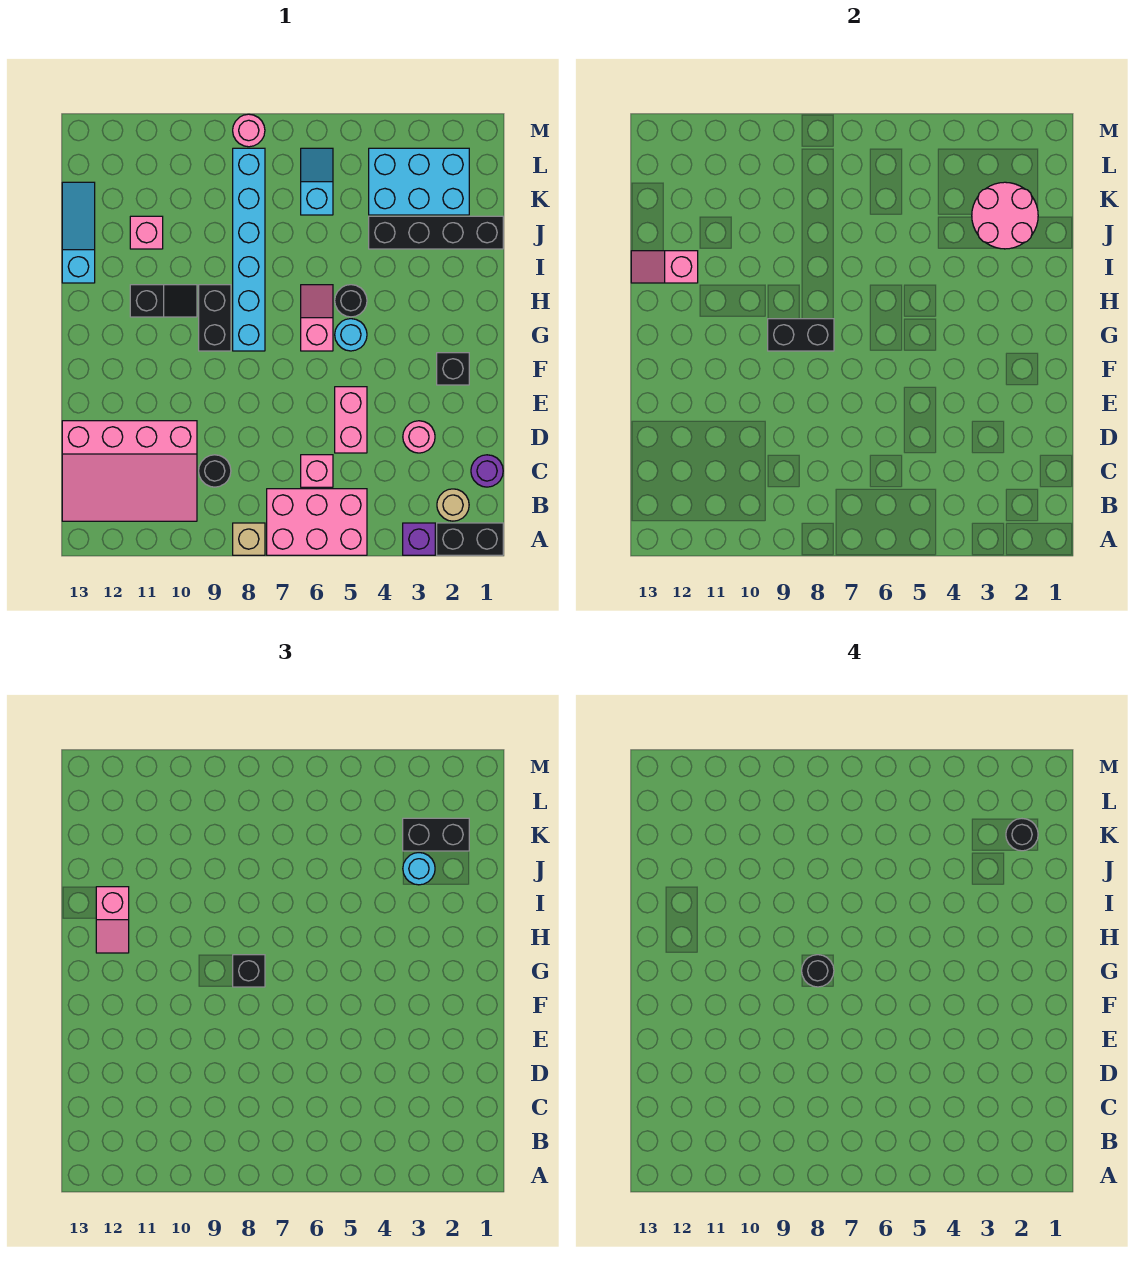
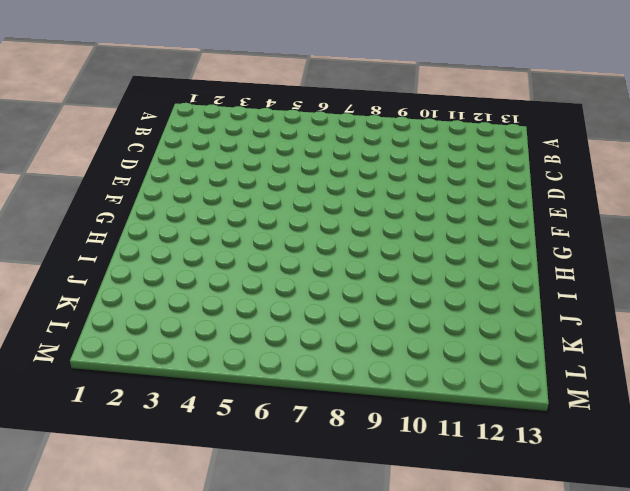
none -> black brick A1:A2 level 1
none -> purple brick A3 level 1
none -> pink brick A5:B7 level 1
none -> tan brick A8 level 1

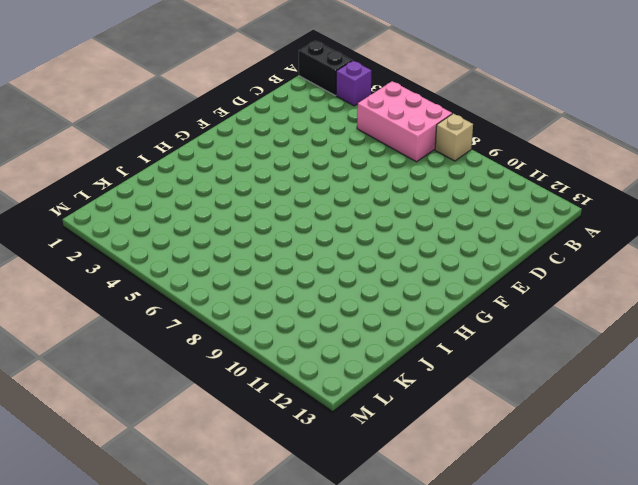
none -> tan round brick B2 level 1
none -> pink slope B10:D13 level 1 top D
none -> purple round brick C1 level 1
none -> pink brick C6 level 1

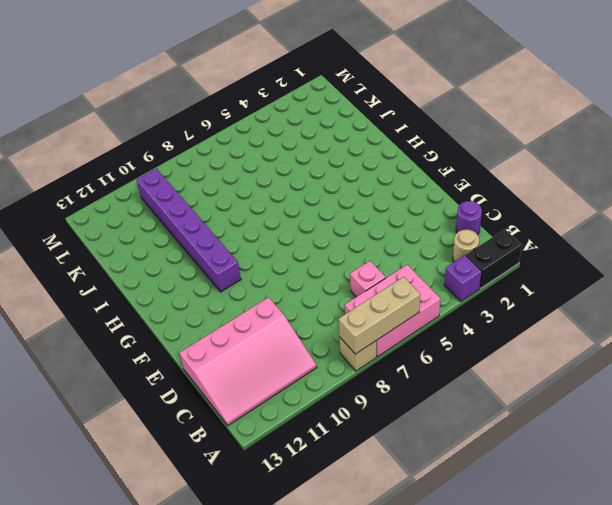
tan brick A6:A8 level 2 -> none
purple brick G10:L10 level 1 -> black slope H10:H11 level 1 top 11
none -> black round brick C9 level 1
none -> pink round brick D3 level 1
none -> pink brick D5:E5 level 1
none -> black brick F2 level 1

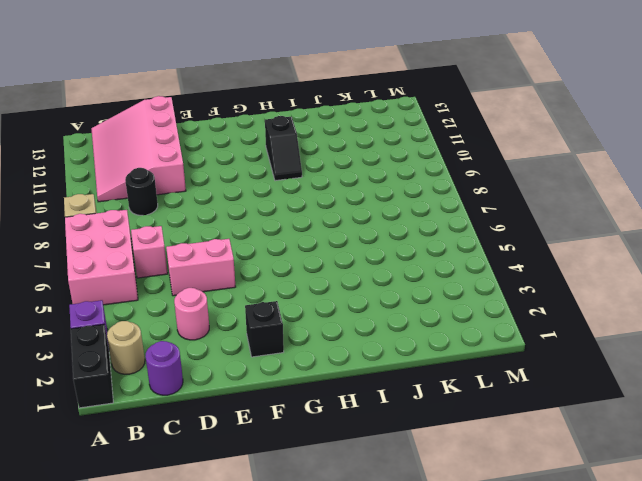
none -> cyan round brick G5 level 1
none -> pink slope G6:H6 level 1 top G
none -> cyan brick G8:L8 level 1
none -> black brick G9:H9 level 1

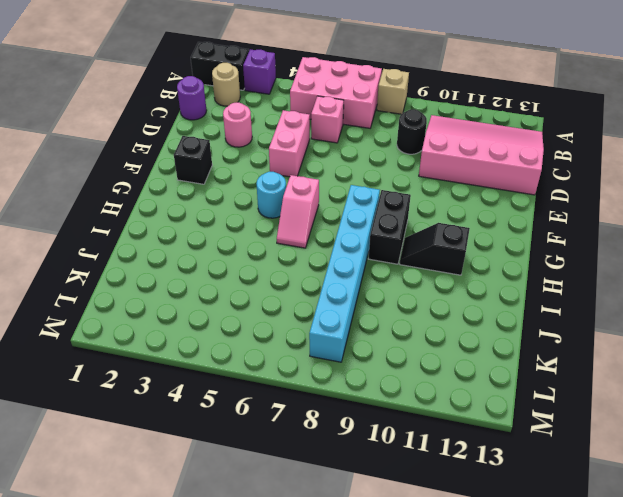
none -> black round brick H5 level 1
none -> cyan slope I13:K13 level 1 top I
none -> black brick J1:J4 level 1
none -> pink brick J11 level 1

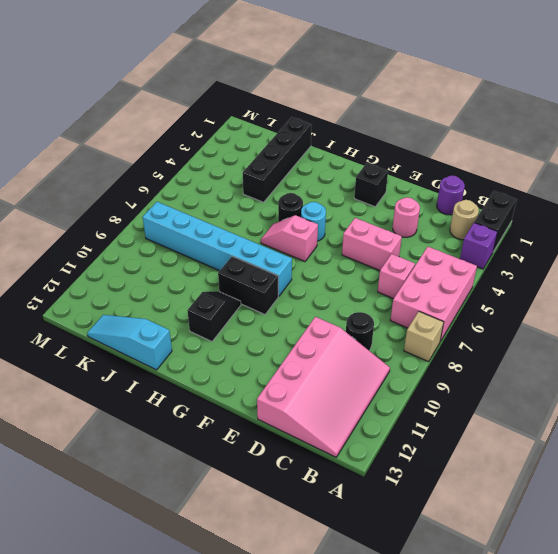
none -> pink brick J11 level 1
none -> cyan brick K2:L4 level 1
none -> cyan slope K6:L6 level 1 top K
none -> pink round brick M8 level 1

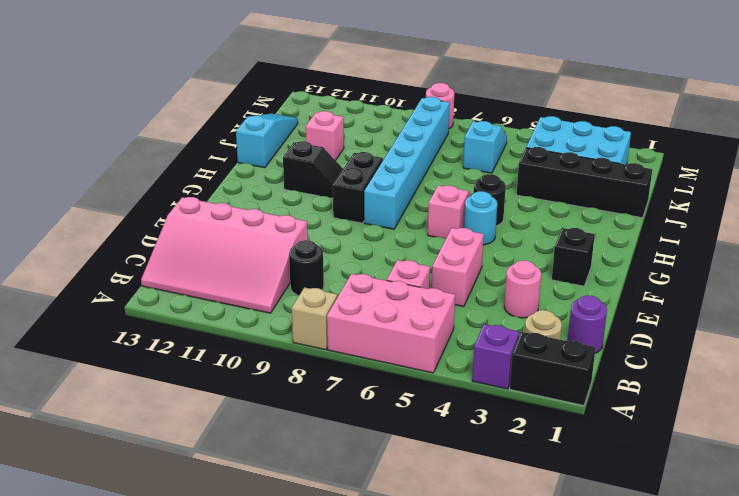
none -> black brick G8:G9 level 2
none -> pink slope I12:I13 level 2 top 12
none -> pink round brick J2:K3 level 2
none -> black brick G8 level 3

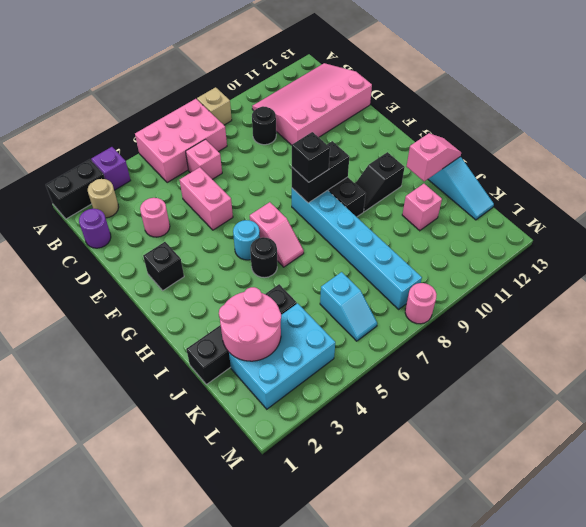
none -> pink slope H12:I12 level 3 top I
none -> cyan round brick J3 level 3
none -> black brick K2:K3 level 3
none -> black round brick G8 level 4

